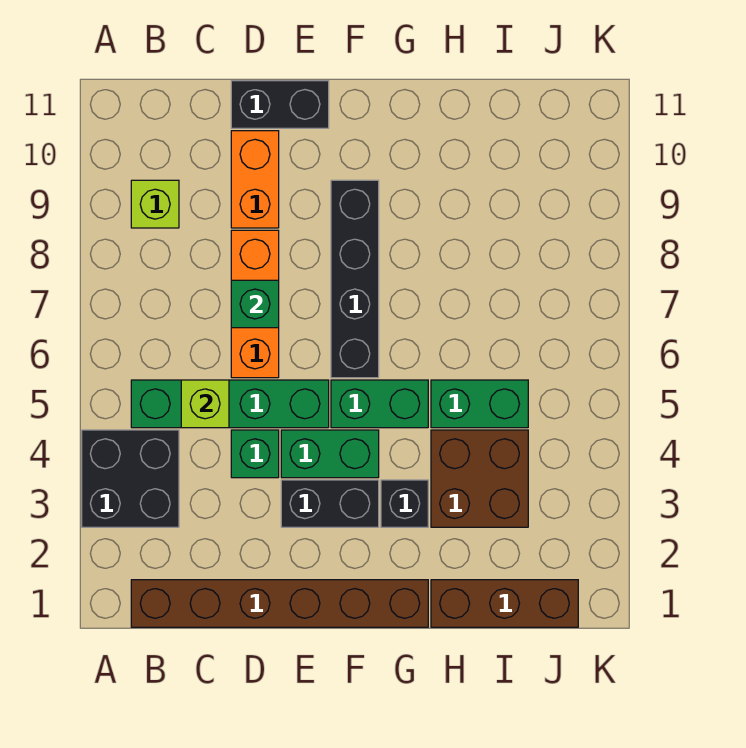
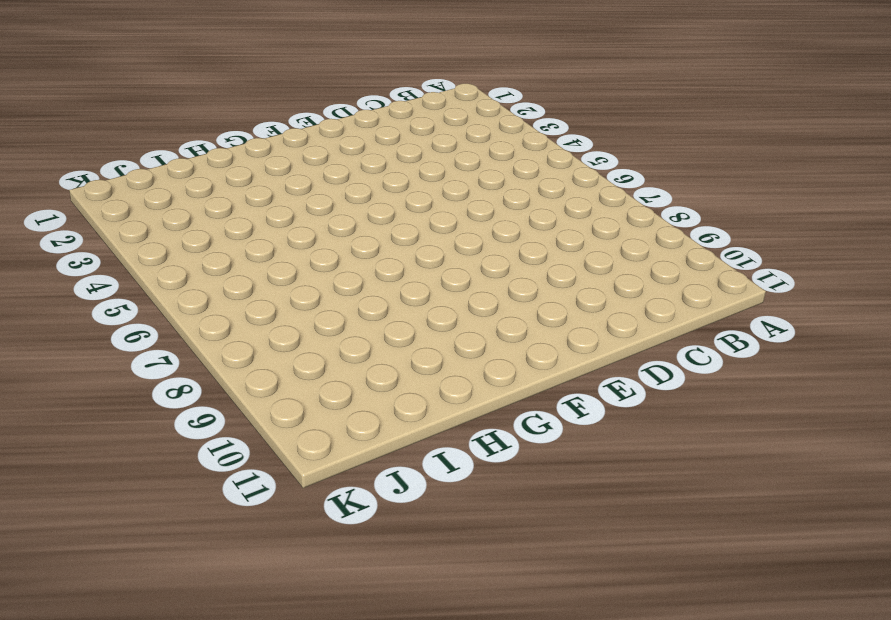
none -> black brick A3:B4 level 1
none -> brown brick B1:G1 level 1
none -> green brick B5:E5 level 1

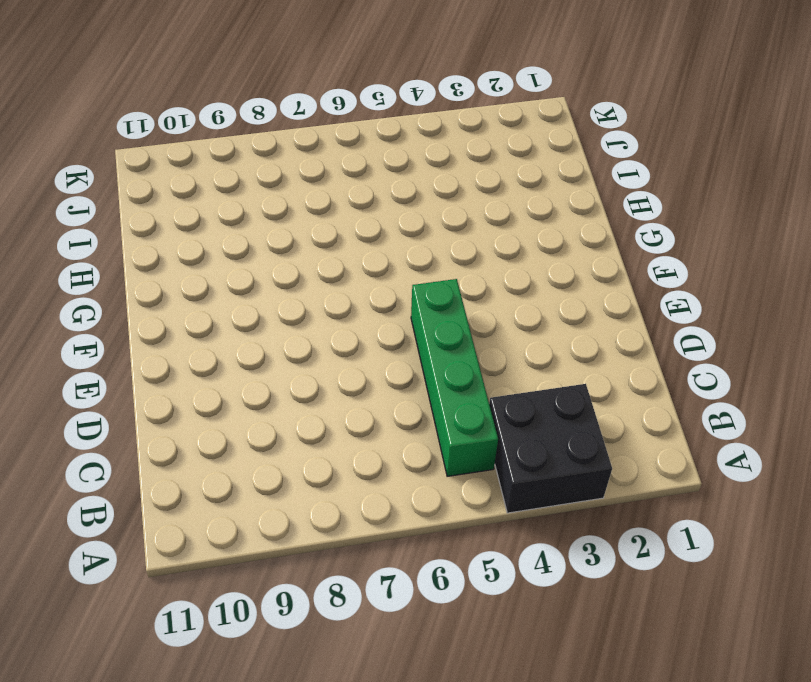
none -> brown brick B1:G1 level 1
none -> lime brick B9 level 1
none -> green brick D4 level 1

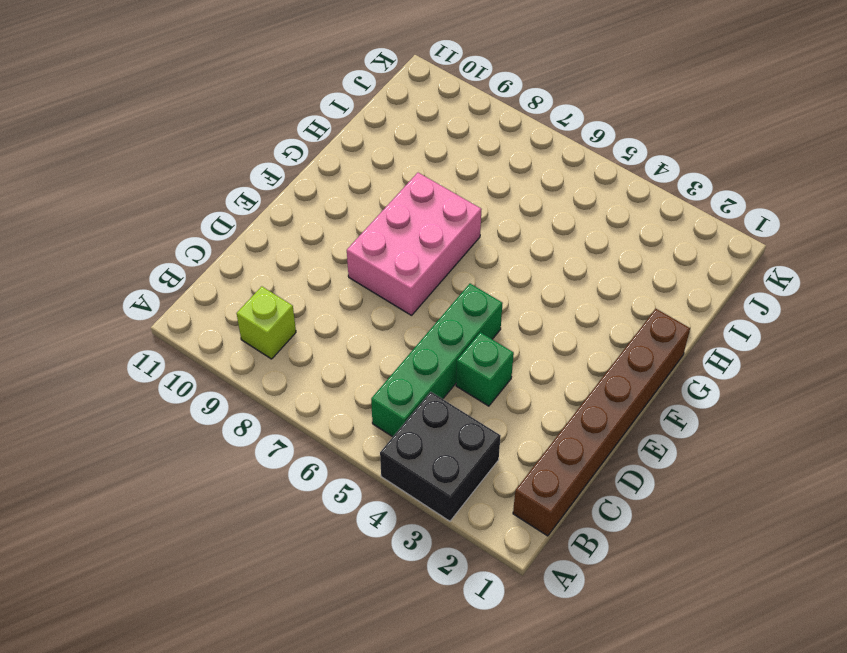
pink brick E7:G8 level 1 -> black brick F6:F9 level 1
none -> orange brick D6:D8 level 1
none -> orange brick D9:D10 level 1
none -> black brick D11:E11 level 1

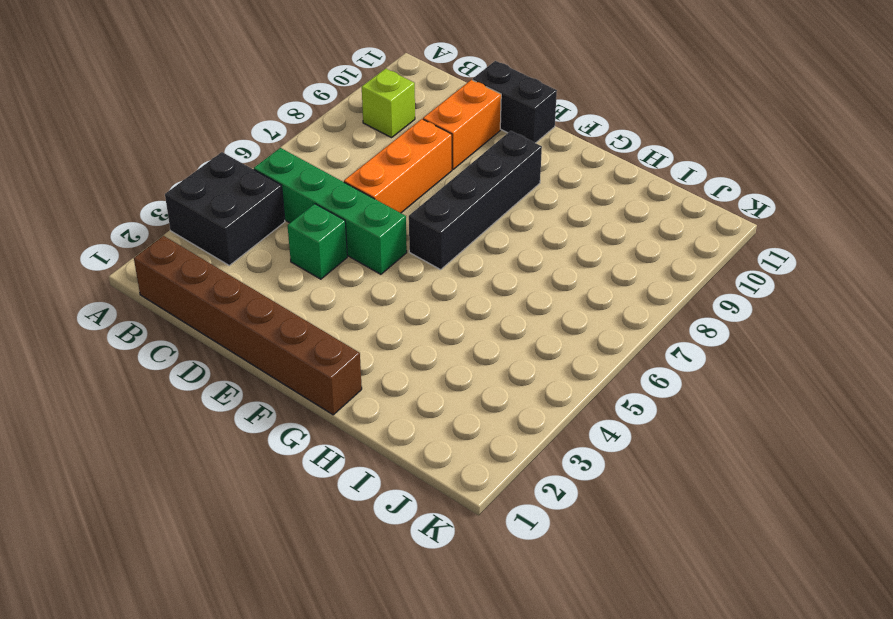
none -> black brick E3:F3 level 1
none -> green brick E4:F4 level 1
none -> green brick F5:G5 level 1

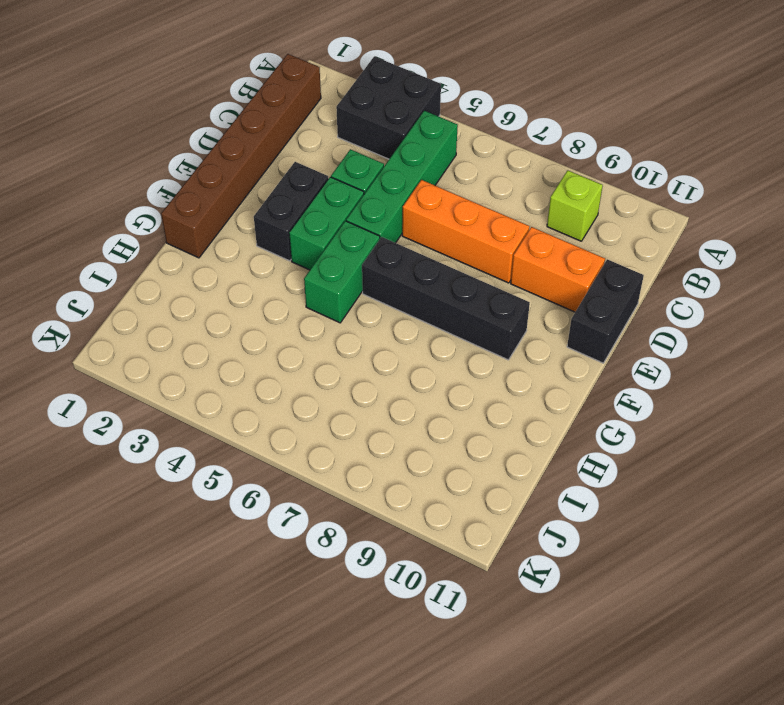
none -> black brick G3 level 1
none -> brown brick H1:J1 level 1
none -> brown brick H3:I4 level 1

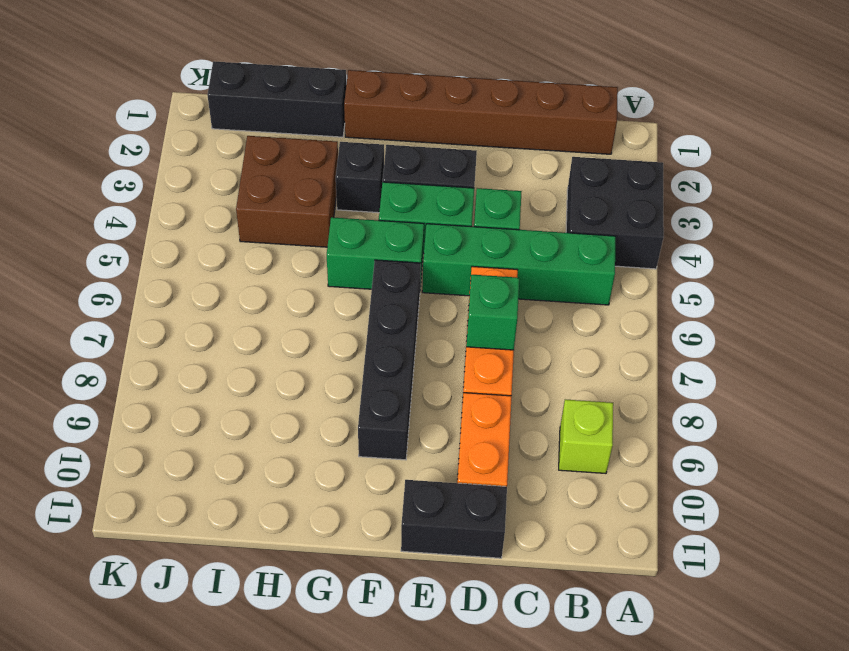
black brick H1:J1 level 1 -> brown brick H1:J1 level 1
none -> green brick H5:I5 level 1
none -> lime brick C5 level 2

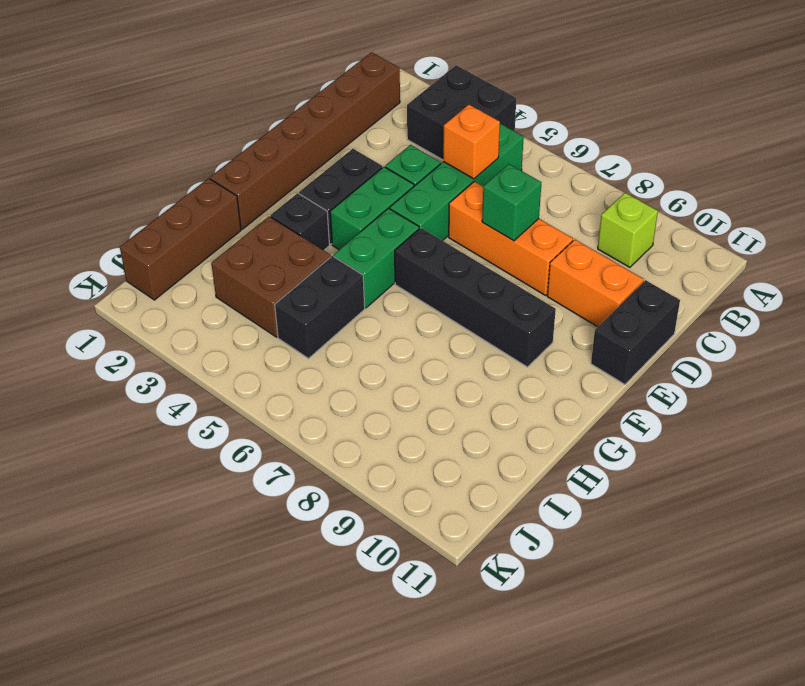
orange brick C5 level 2 -> lime brick C5 level 2
black brick H5:I5 level 1 -> green brick H5:I5 level 1

